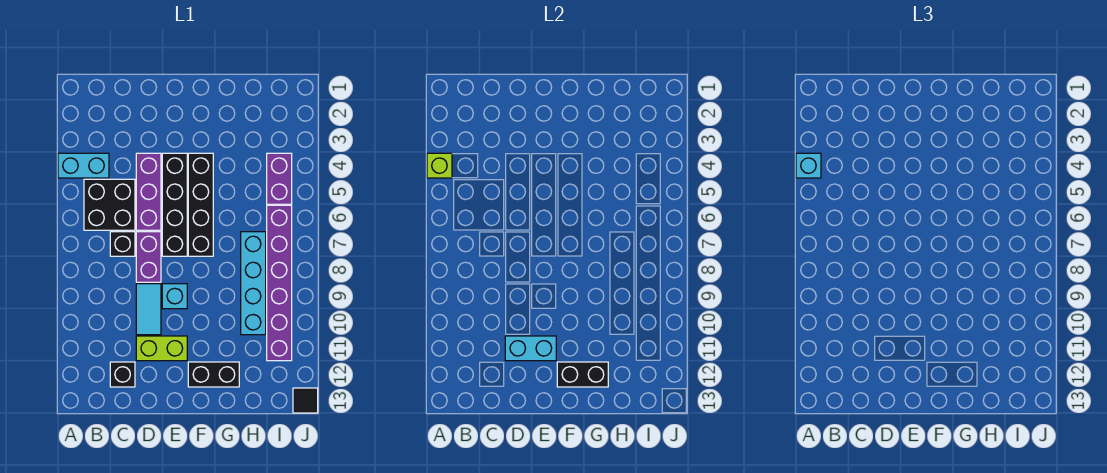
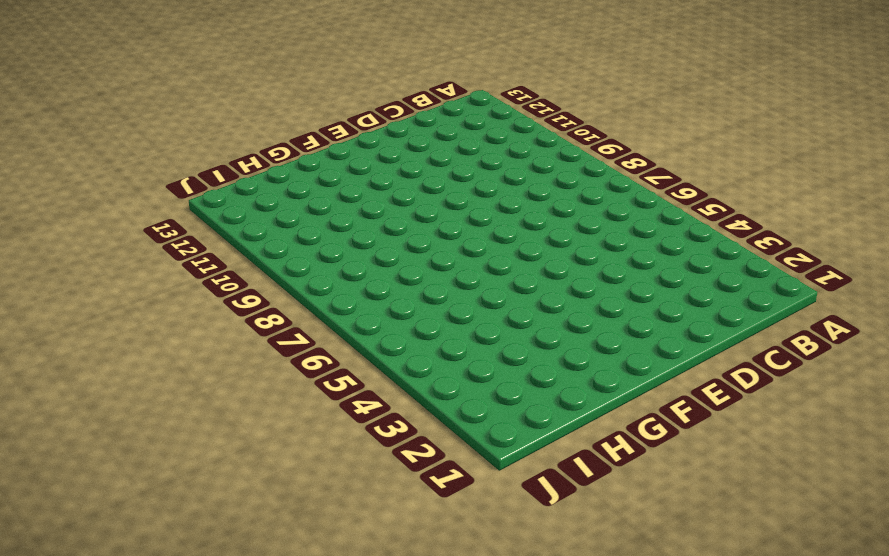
none -> cyan brick A4:B4 level 1
none -> black brick B5:C6 level 1
none -> black brick C7 level 1

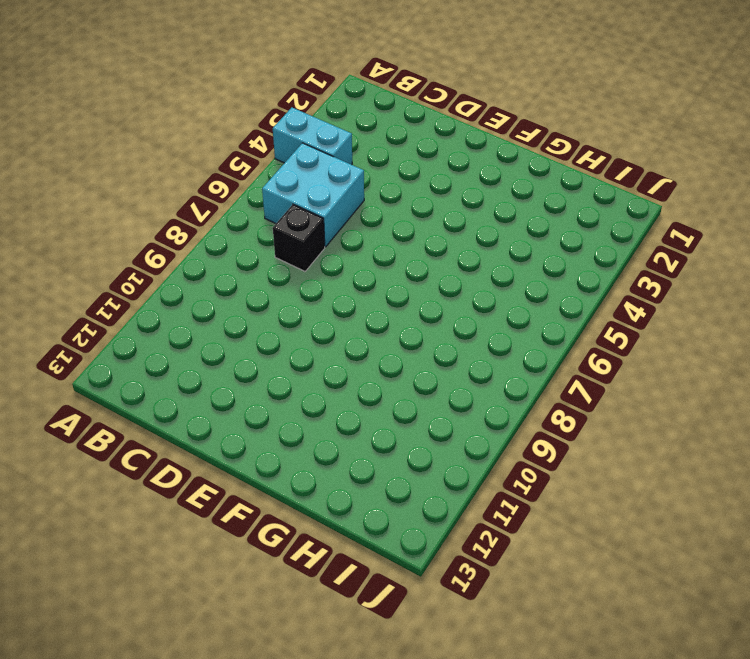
cyan brick B5:C6 level 1 -> black brick B5:C6 level 1
none -> black brick C12 level 1
none -> purple brick D4:D6 level 1
none -> purple brick D7:D8 level 1

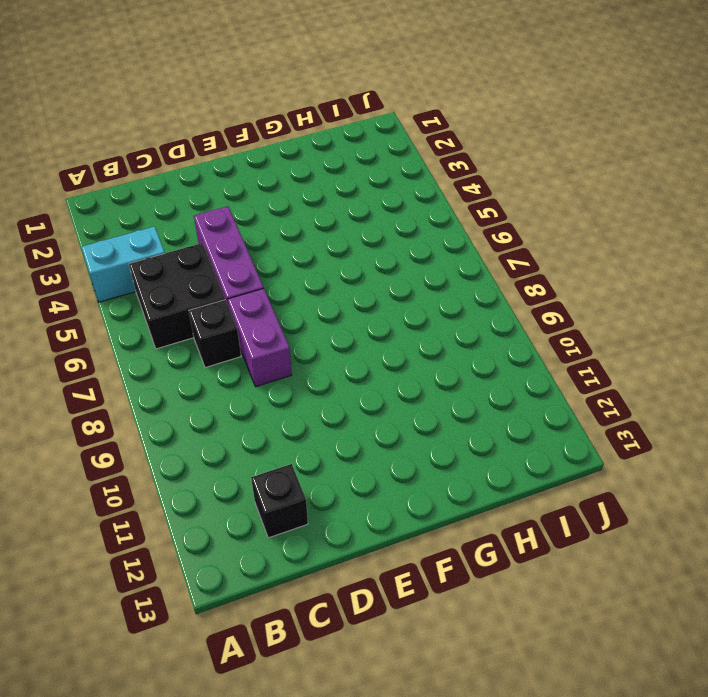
none -> cyan tile D9:D10 level 1
none -> lime brick D11:E11 level 1
none -> black brick E4:E7 level 1

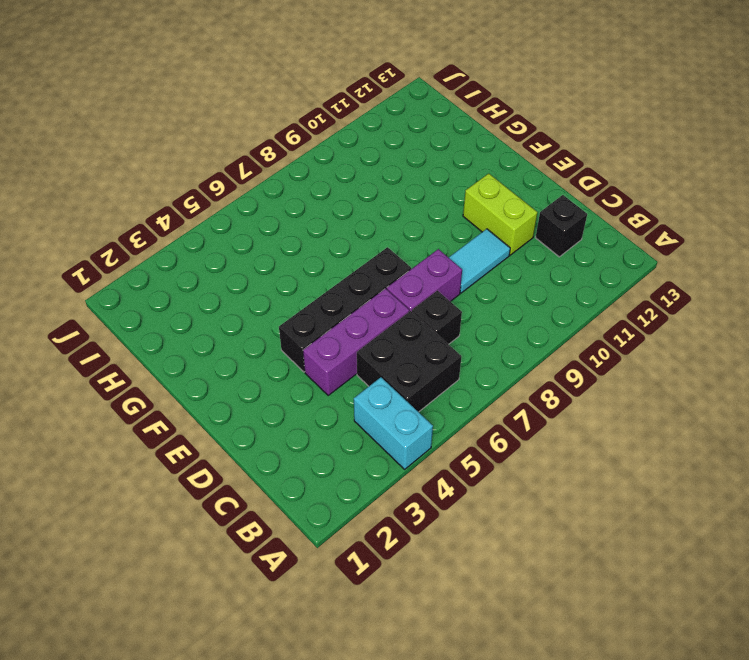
none -> cyan brick E9 level 1
none -> black brick F4:F7 level 1
none -> black brick F12:G12 level 1

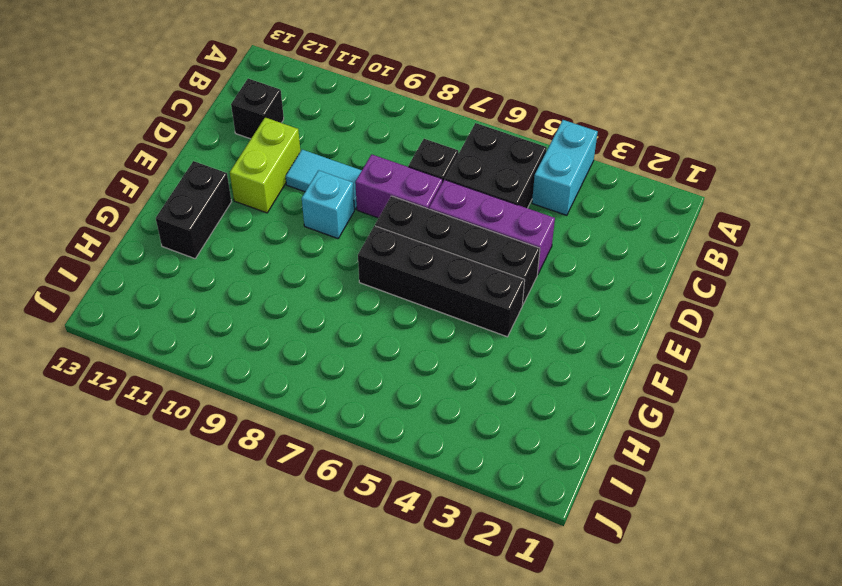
none -> cyan brick H7:H10 level 1
none -> purple brick I4:I5 level 1
none -> purple brick I6:I11 level 1

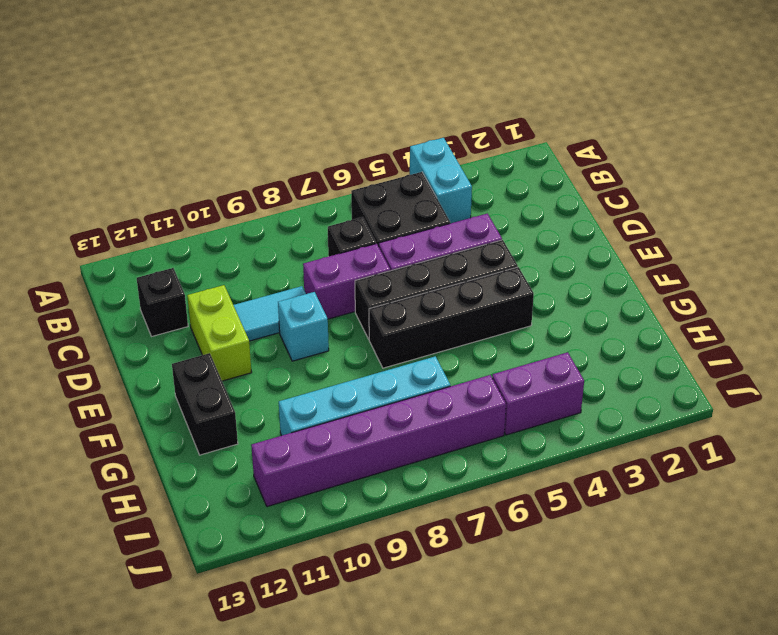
none -> black tile J13 level 1
none -> lime brick A4 level 2
none -> cyan brick D11:E11 level 2

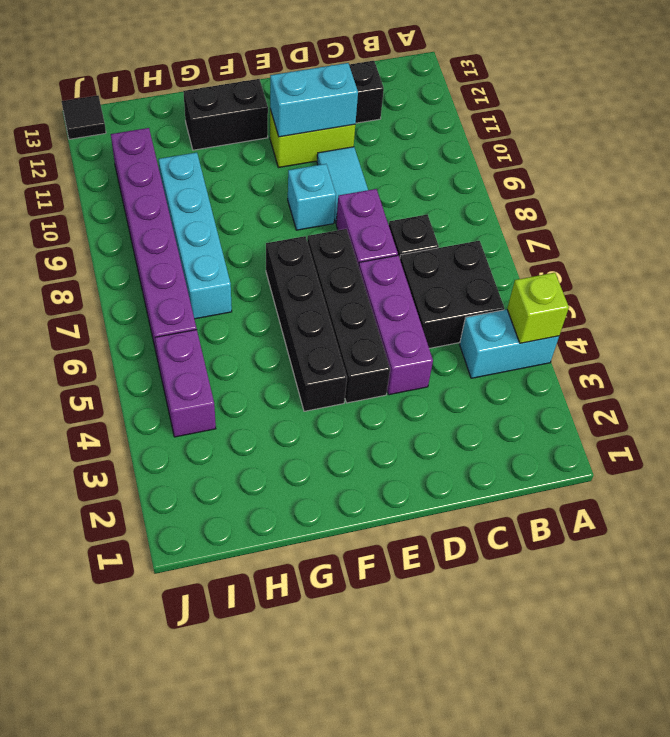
none -> black brick F12:G12 level 2
none -> cyan brick A4 level 3

